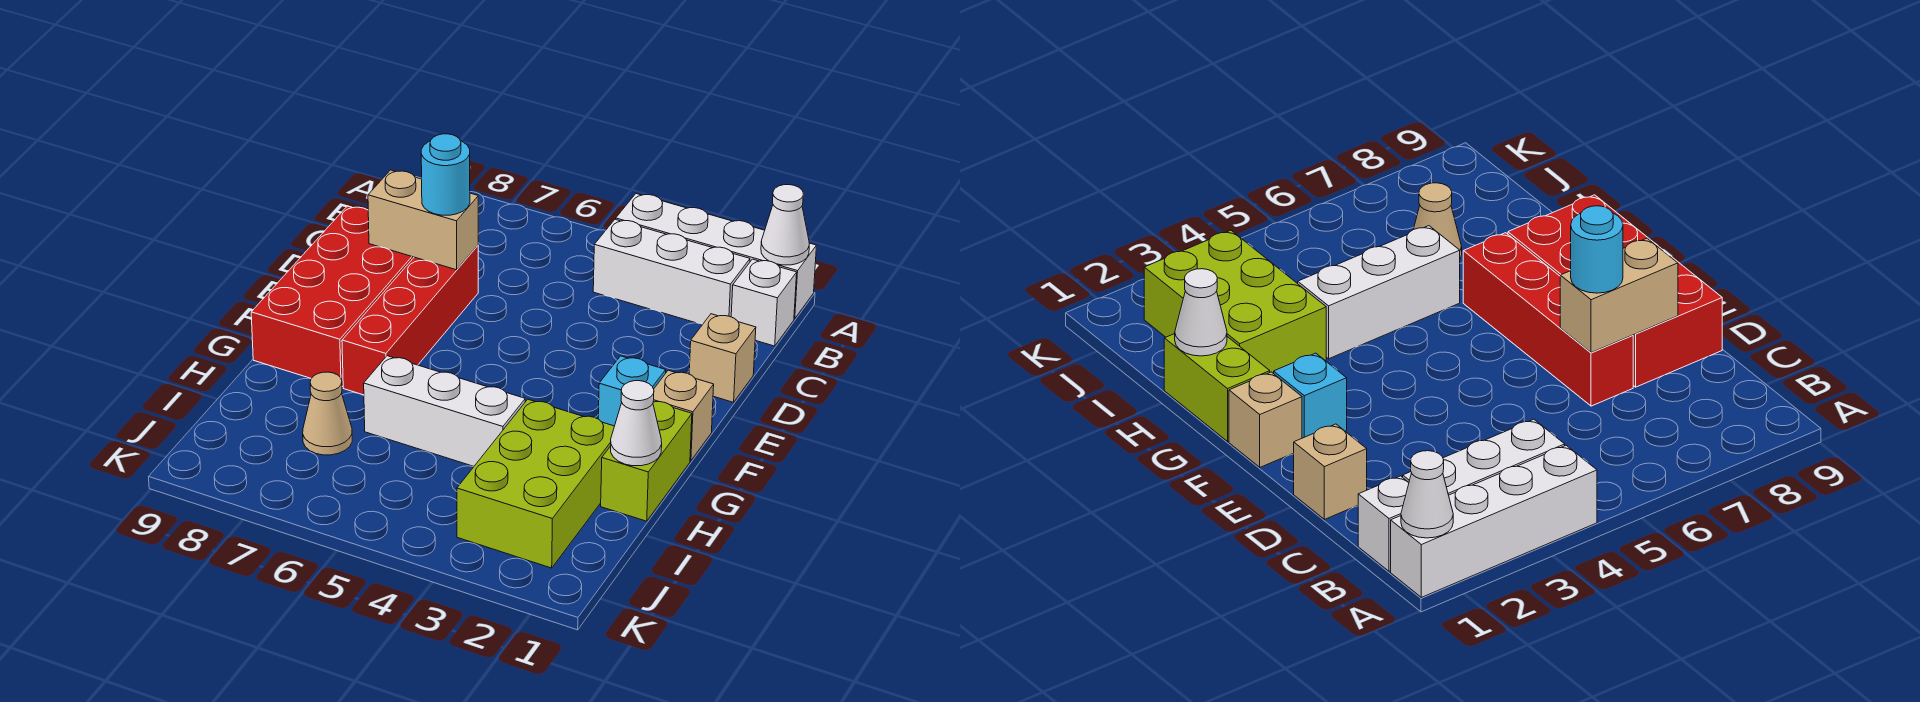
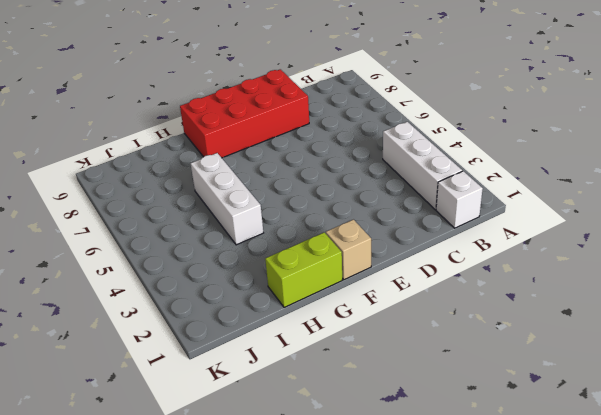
none -> white brick A1:A4 level 1
none -> tan brick D1 level 1
none -> red brick D7:G7 level 1

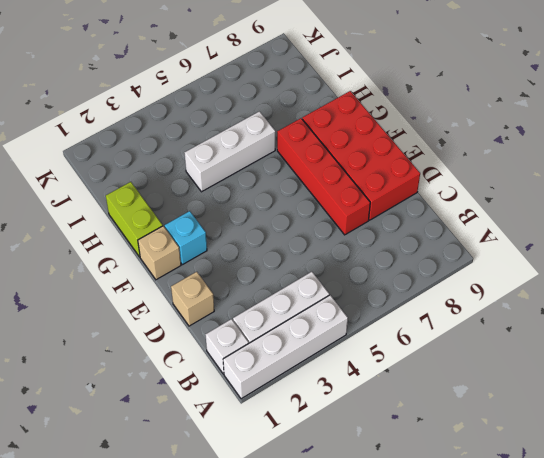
none -> lime brick H2:J3 level 1
none -> tan cone I7 level 1
none -> white cone A1 level 2

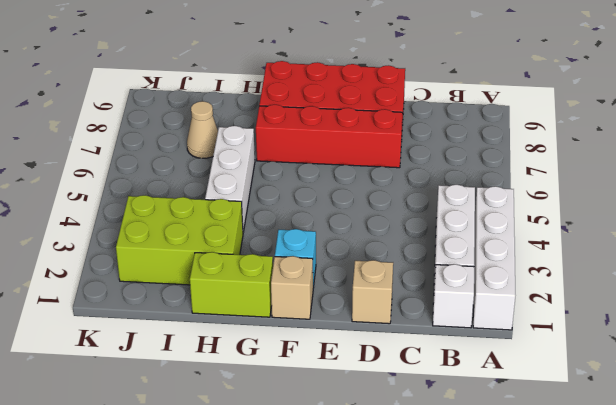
none -> white cone A1 level 2
none -> tan brick D7:D8 level 2
none -> white cone H1 level 2

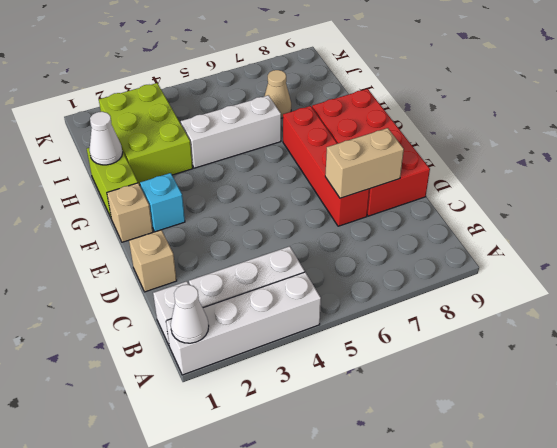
none -> cyan round brick D7 level 3

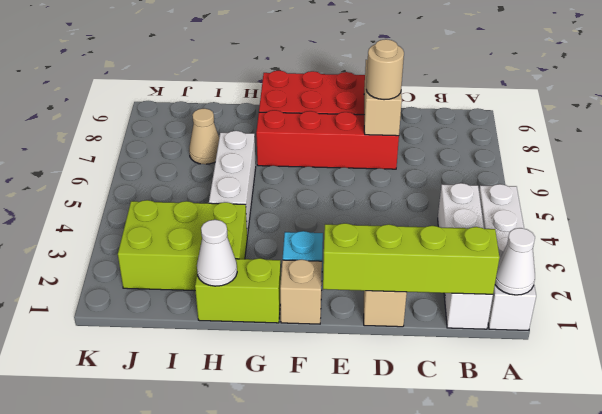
lime brick B1:E1 level 2 -> none
tan round brick D7 level 3 -> cyan round brick D7 level 3

